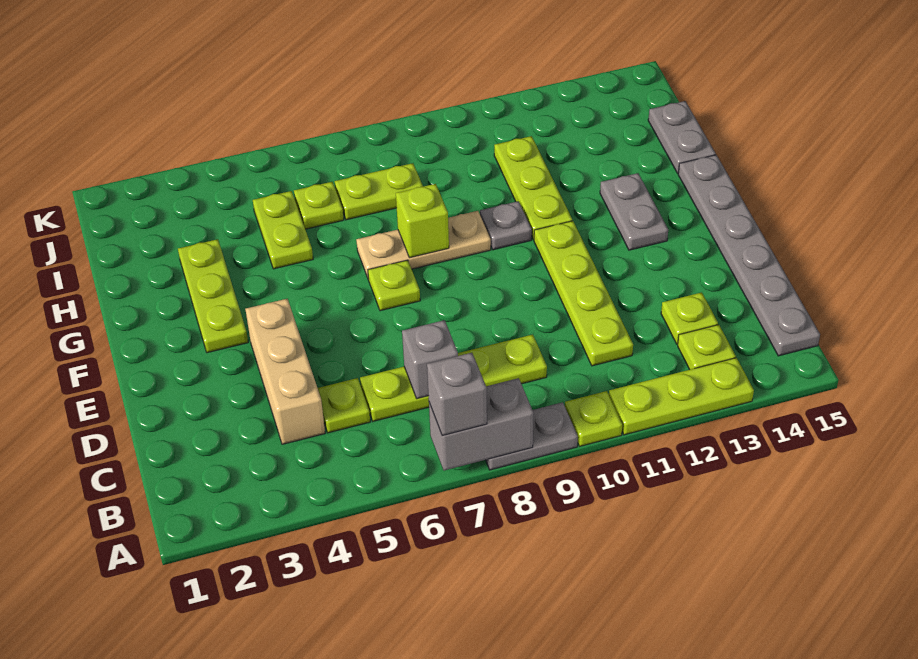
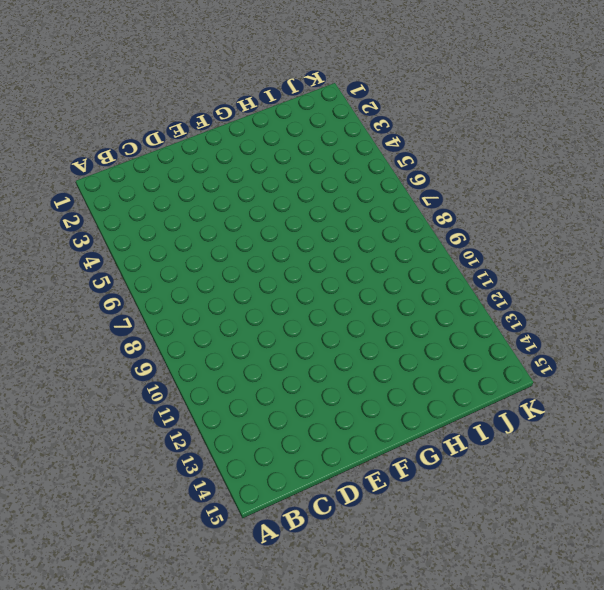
none -> grey plate A8:A9 level 1
none -> lime plate A10 level 1
none -> lime plate A11:A13 level 1

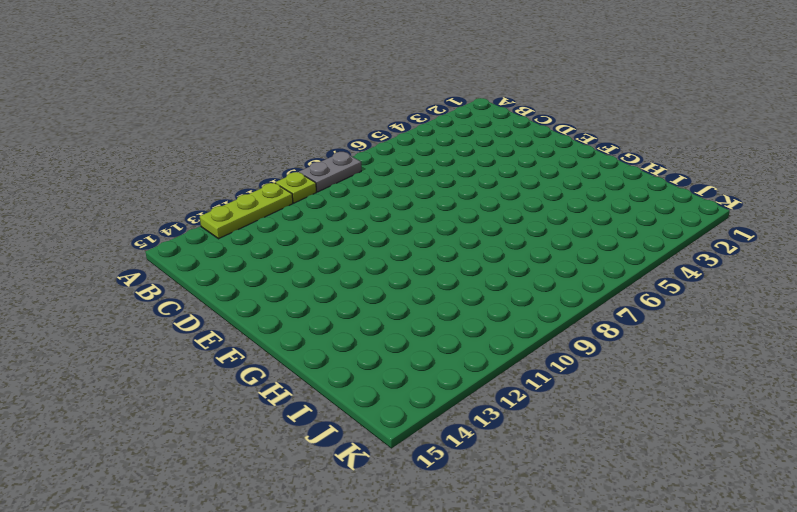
none -> lime plate B13 level 1
none -> grey plate B15:G15 level 1
none -> tan brick C4:E4 level 1

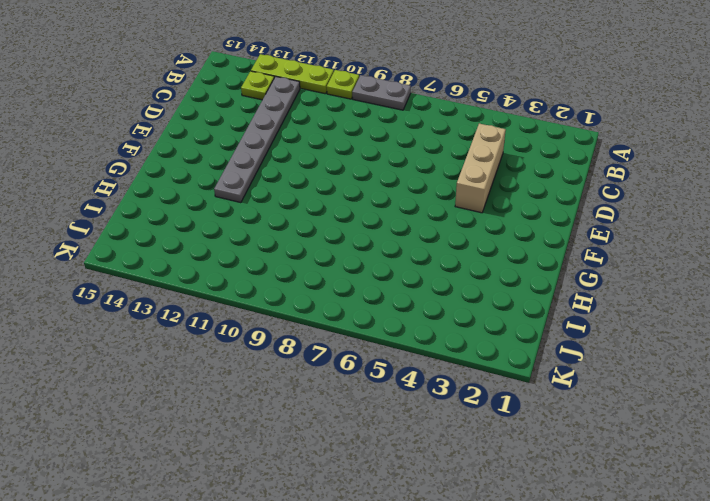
grey plate B12:G12 level 1 -> grey plate B15:G15 level 1
none -> lime plate C5 level 1
none -> lime plate C6:C9 level 1
none -> lime plate C11:F11 level 1

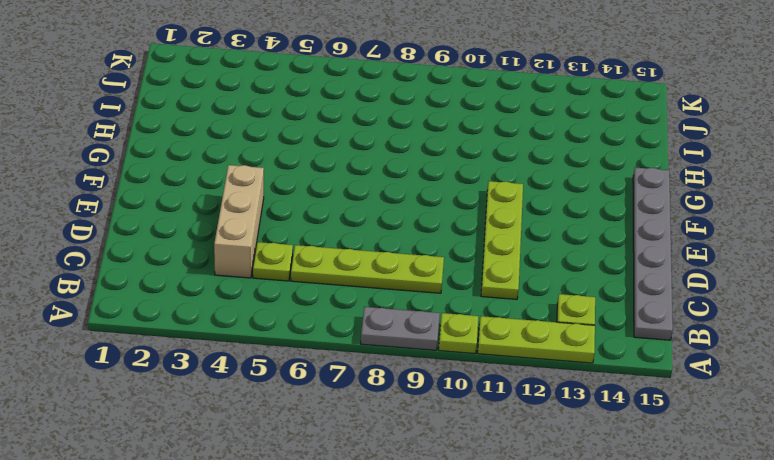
none -> lime plate C13 level 1
none -> lime plate F3:H3 level 1
none -> lime plate F7 level 1

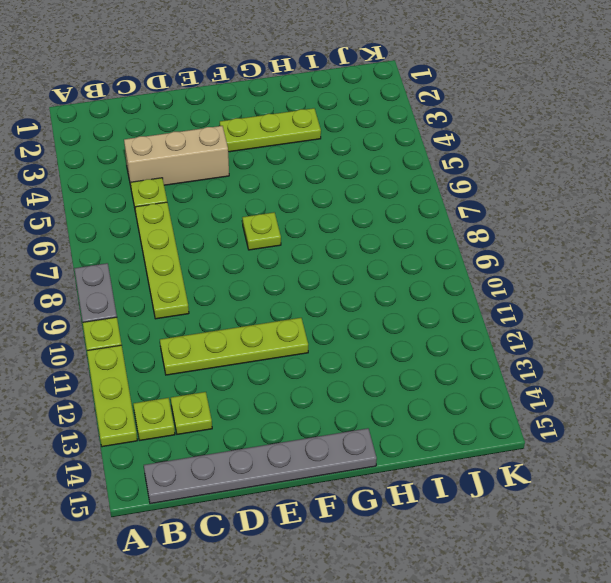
none -> grey plate F13:G13 level 1
none -> tan plate G7:G9 level 1
none -> grey plate G10 level 1

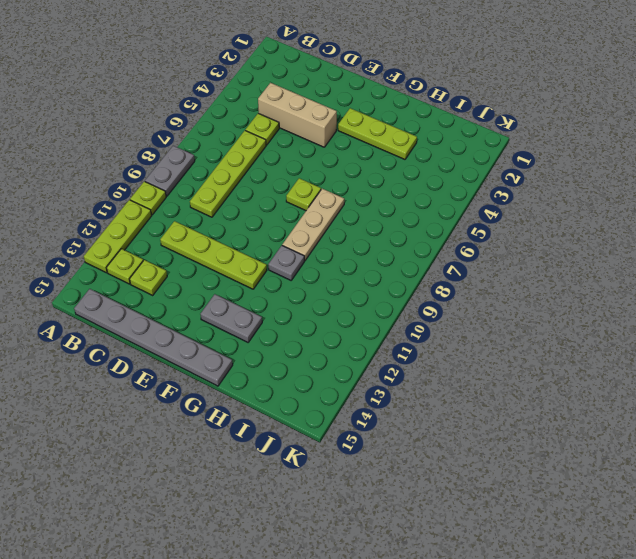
none -> lime plate G11:I11 level 1
none -> lime plate H5:I5 level 1
none -> grey plate H15:I15 level 1

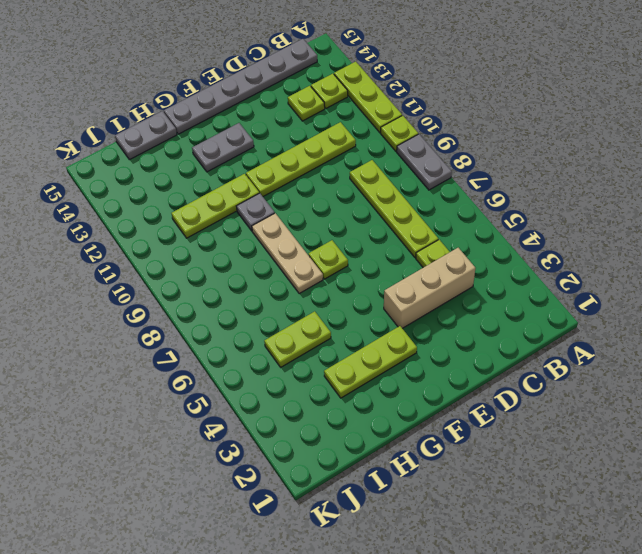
none -> lime plate I6 level 1
none -> lime plate I7:I8 level 1
none -> grey brick A7:A8 level 2

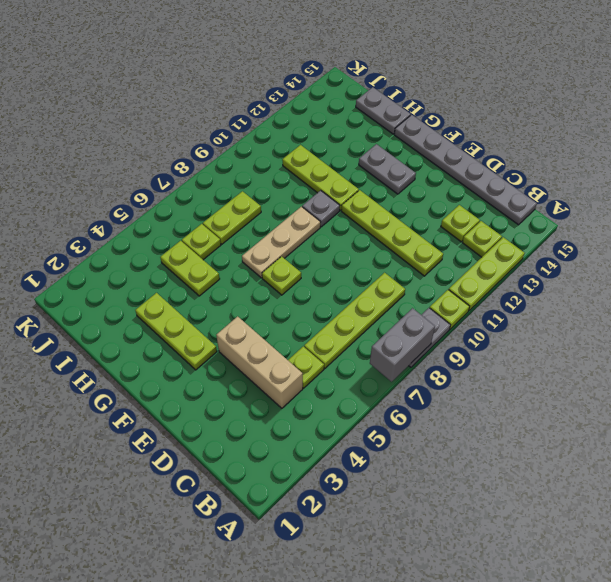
none -> grey brick C7 level 2
none -> lime brick G8 level 2
none -> grey brick A7 level 3

